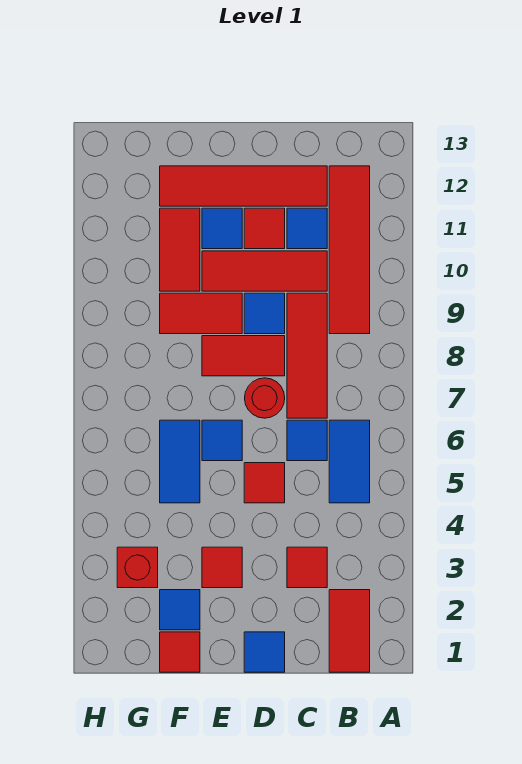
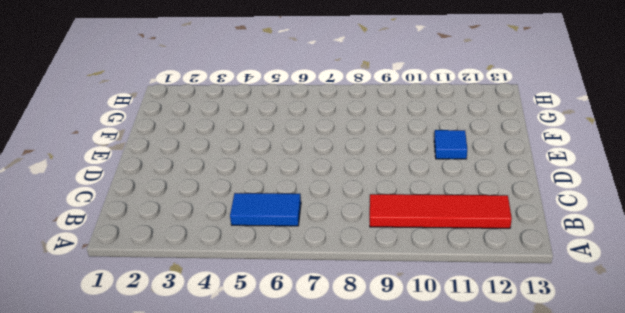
none -> red tile B1:B2 level 1
none -> red tile C3 level 1
none -> blue tile C6 level 1

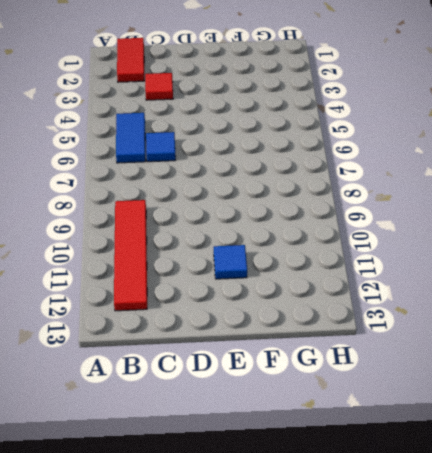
none -> red tile C7:C9 level 1
none -> red tile C10:E10 level 1
none -> blue tile C11 level 1

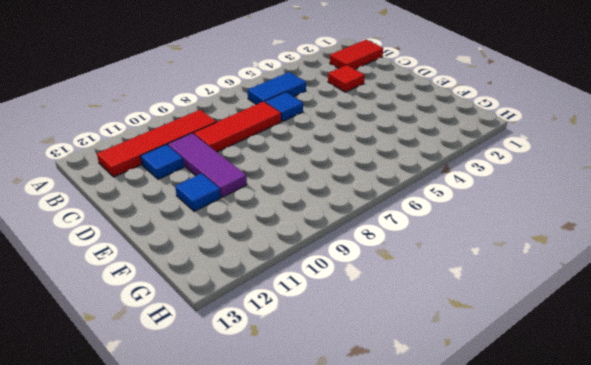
purple tile C10:E10 level 1 -> red tile C10:E10 level 1
none -> red tile C12:F12 level 1
none -> blue tile D1 level 1
none -> red tile D5 level 1

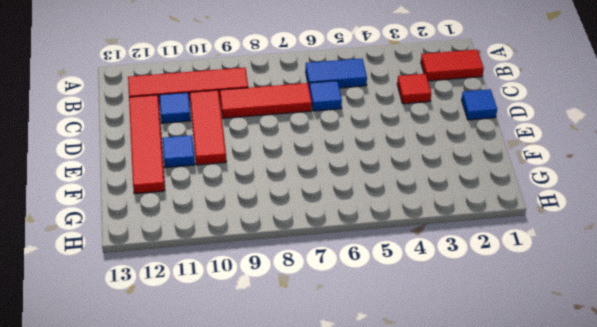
none -> red tile D5 level 1
none -> red round brick D7 level 1
none -> red tile D8:E8 level 1

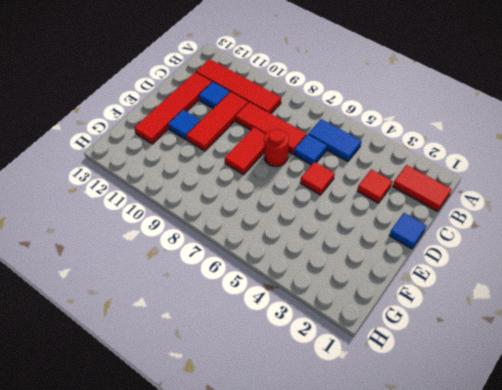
none -> blue tile D9 level 1
none -> red tile D11 level 1
none -> red tile E3 level 1

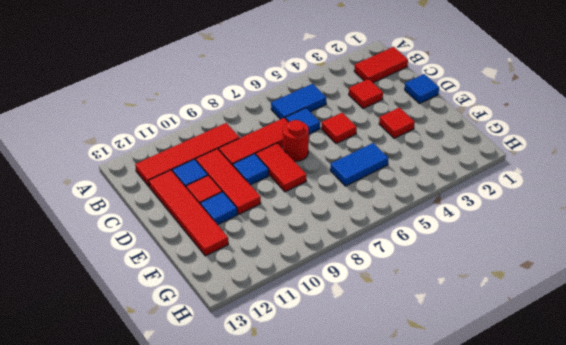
none -> blue tile E6 level 1
none -> red tile E9:F9 level 1
none -> red tile F1 level 1

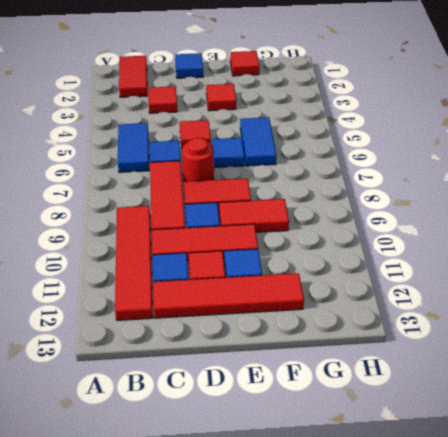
none -> blue tile F2 level 1
none -> red tile F10:F11 level 1
none -> red brick G3 level 1

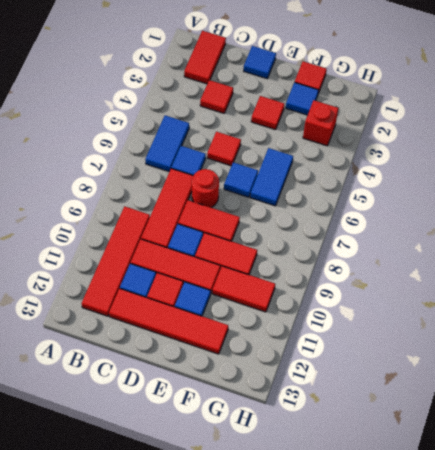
red tile F10:G10 level 1 -> red tile F10:F11 level 1

